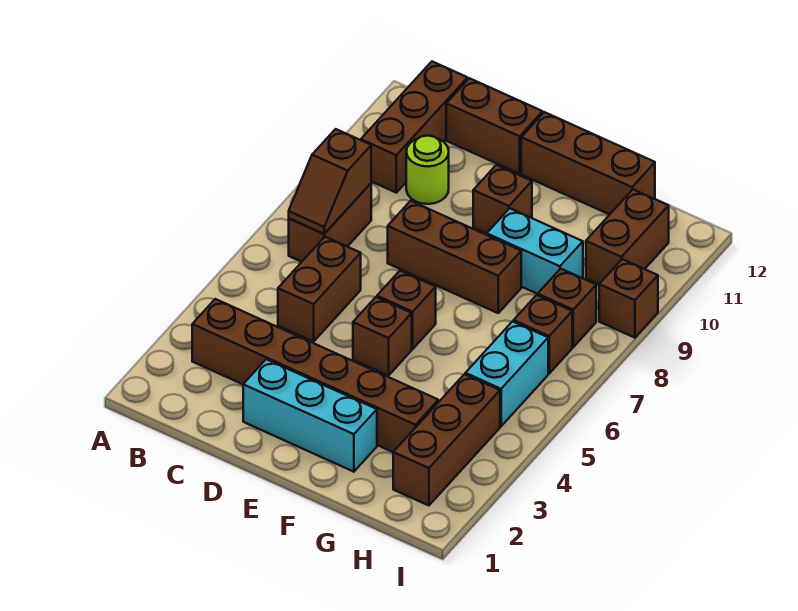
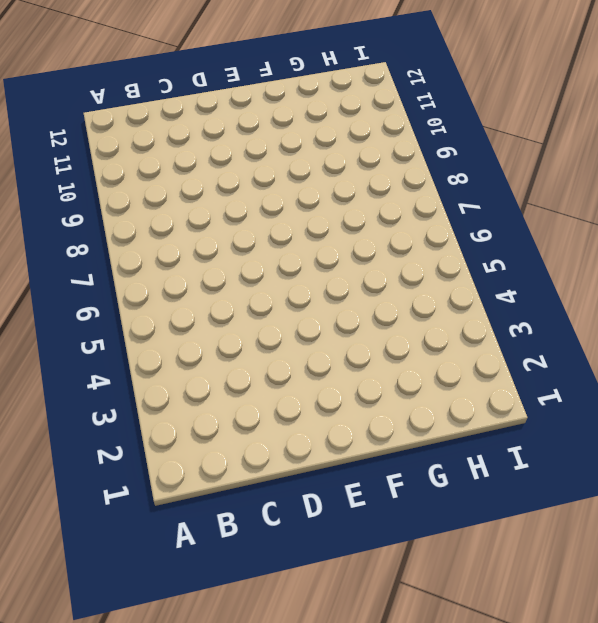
none -> brown brick B3:G3 level 1
none -> brown brick B7:B8 level 1
none -> brown brick B10:B12 level 1

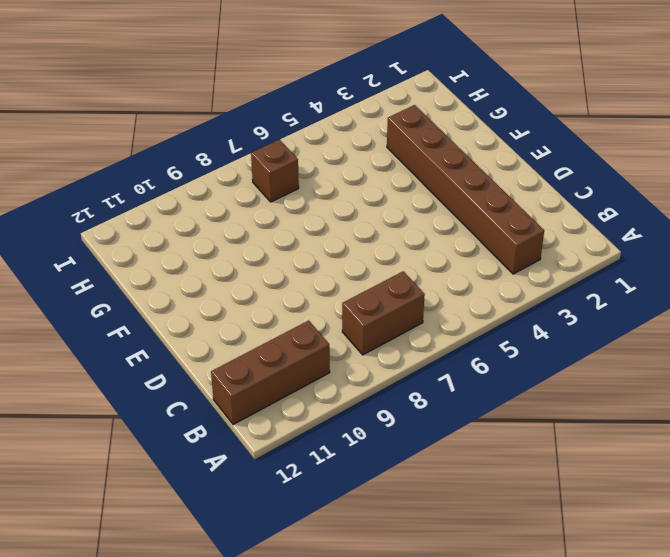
none -> brown brick C5:C6 level 1
none -> lime round brick C10 level 1
none -> brown brick C12:D12 level 1

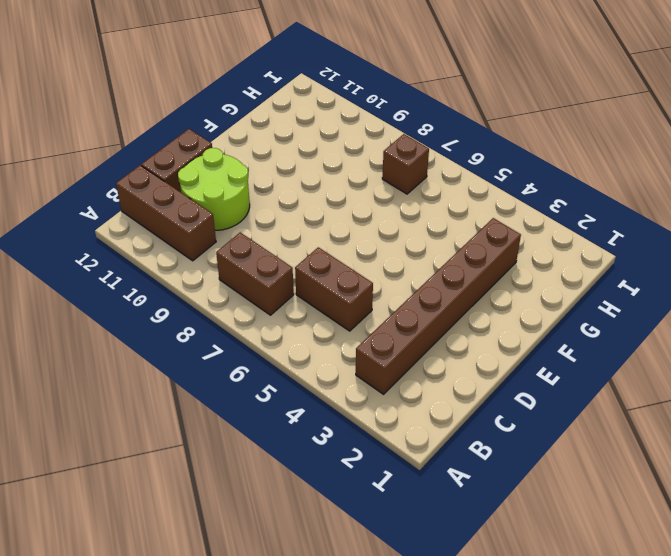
lime round brick C10:D11 level 1 -> lime round brick C10 level 1
none -> cyan brick D2:F2 level 1
none -> brown brick D8:F8 level 1
none -> brown brick E5 level 1

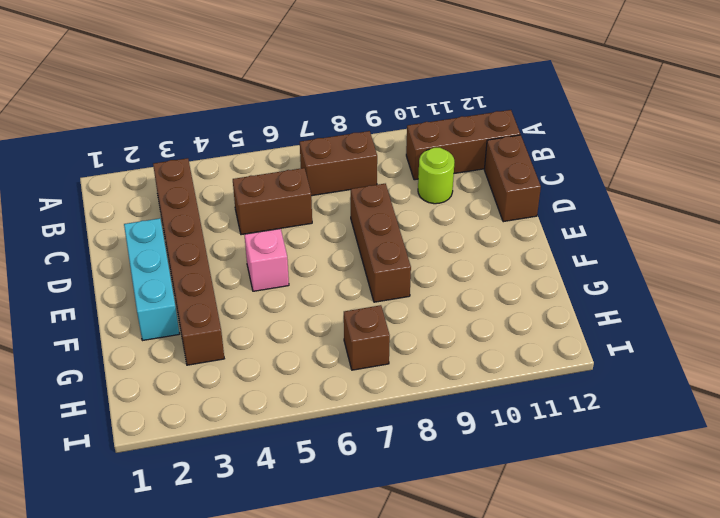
pink brick E5 level 1 -> brown brick E5 level 1
none -> brown brick E6 level 1
none -> brown brick E10 level 1
none -> brown brick E12:G12 level 1

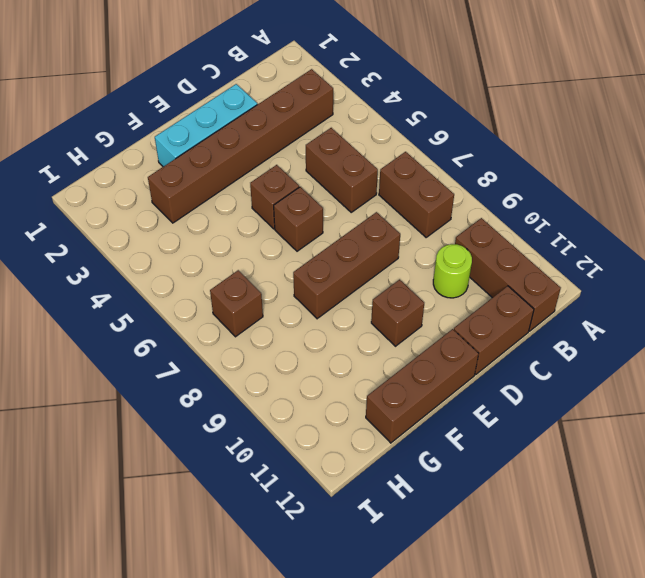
none -> cyan brick F9:G9 level 1
none -> brown brick H2:H4 level 1
none -> cyan brick H5:H6 level 1

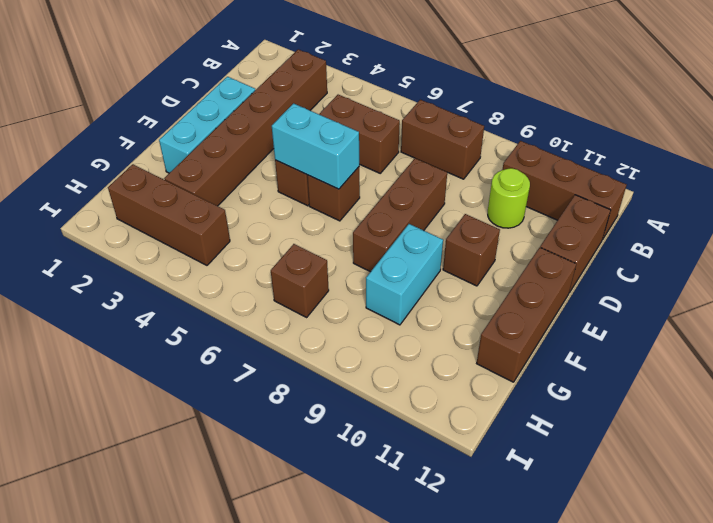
cyan brick E5:E6 level 2 -> cyan brick H5:H6 level 1
none -> brown brick H8 level 1
none -> brown brick H10:H11 level 1
none -> brown brick I9 level 1

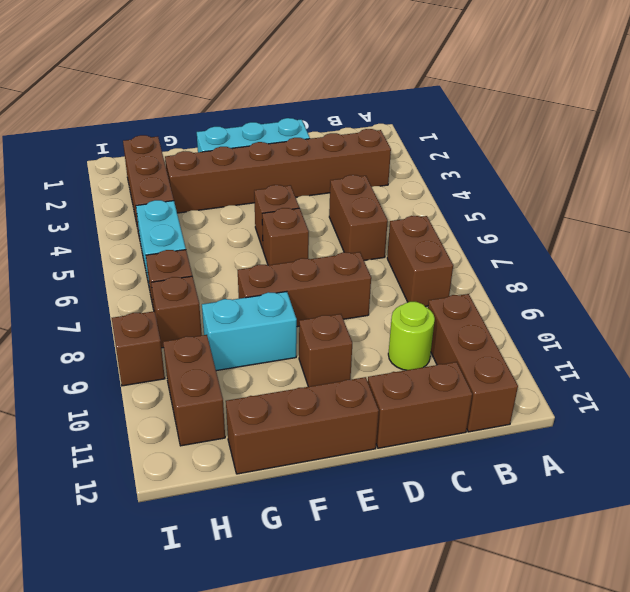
none -> brown slope B7:B8 level 2 top 8

